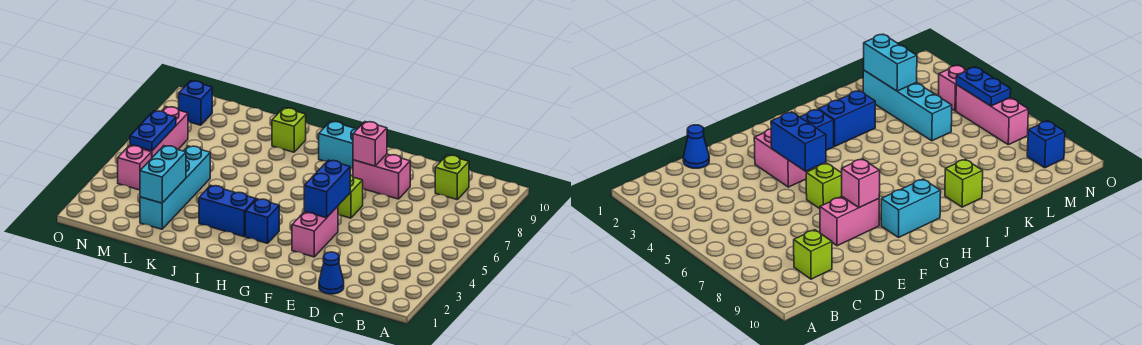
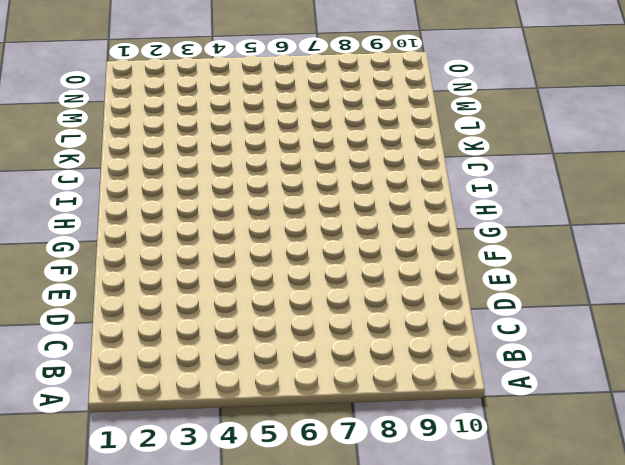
none -> lime brick C9 level 1
none -> blue cone D1 level 1
none -> pink brick E8:F8 level 1

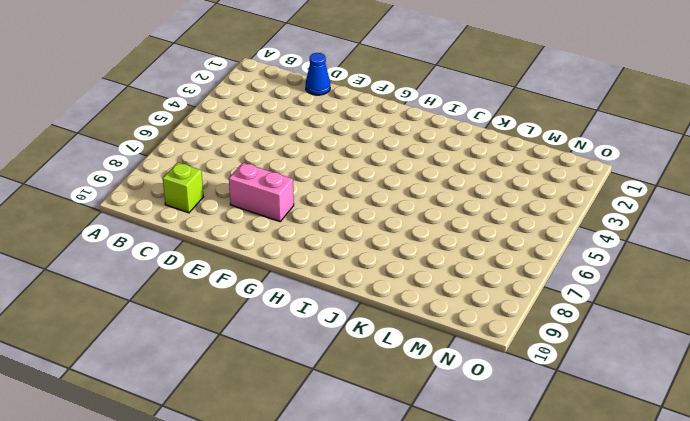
none -> pink brick F3:F4 level 1
none -> lime brick F6 level 1
none -> cyan brick G9:H9 level 1

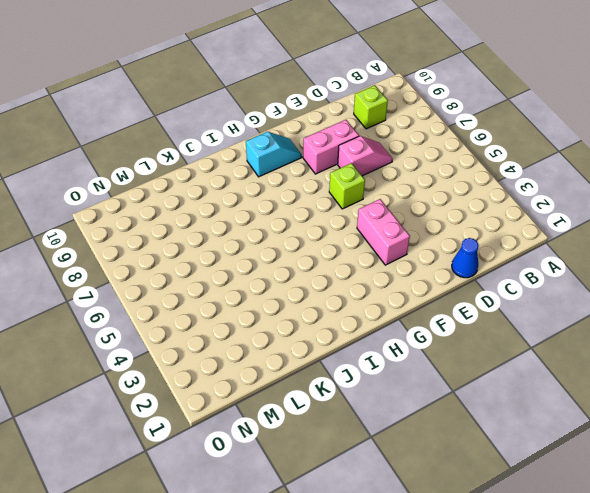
pink slope D7:E7 level 1 top E -> none
cyan slope G9:H9 level 1 top H -> cyan brick G9:H9 level 1
none -> blue brick H3 level 1
none -> blue brick I3:J3 level 1
none -> lime brick J9 level 1

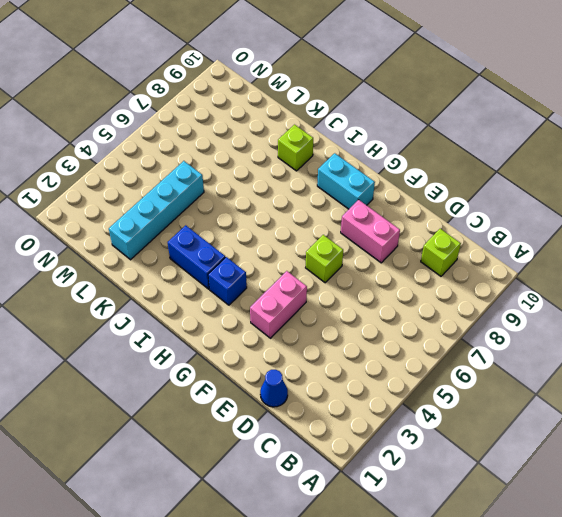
none -> pink brick N4 level 1
none -> pink brick N5:N7 level 1
none -> blue brick N9 level 1

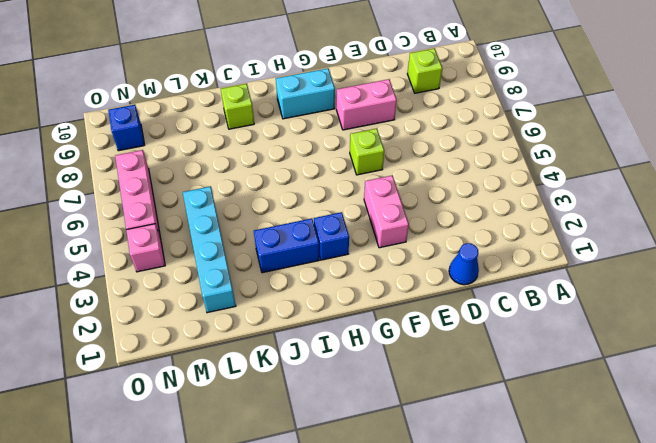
none -> blue brick F4:F5 level 2
none -> pink brick F8 level 2
none -> cyan brick L2:L3 level 2

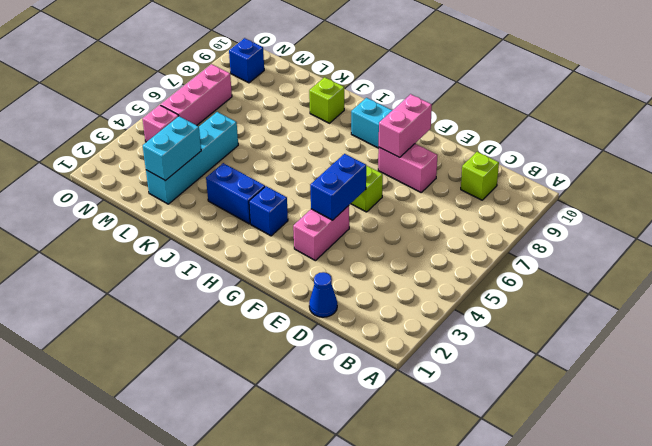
pink brick F8:F9 level 2 -> pink brick F8 level 2
none -> blue plate N5:N6 level 2

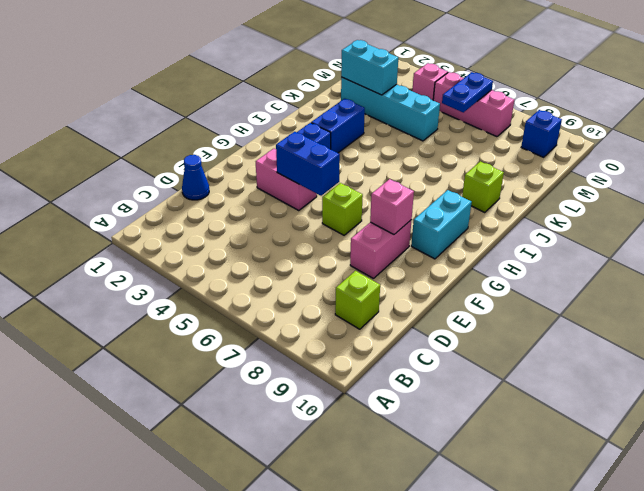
blue plate M6:N6 level 2 -> blue plate N5:N6 level 2

